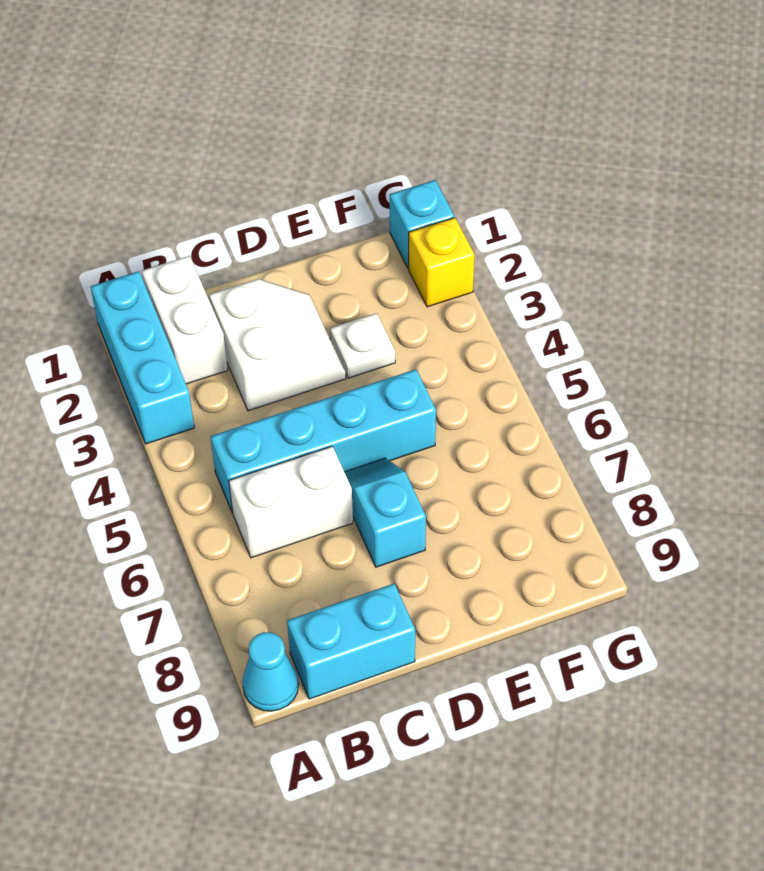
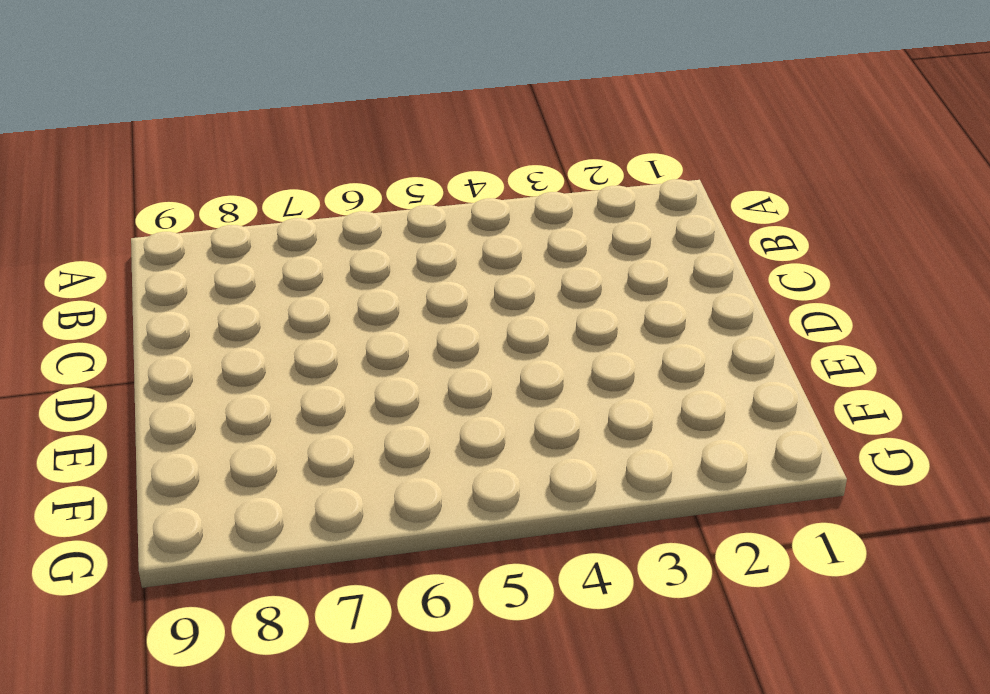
none -> cyan brick A1:A3 level 1
none -> cyan cone A9 level 1

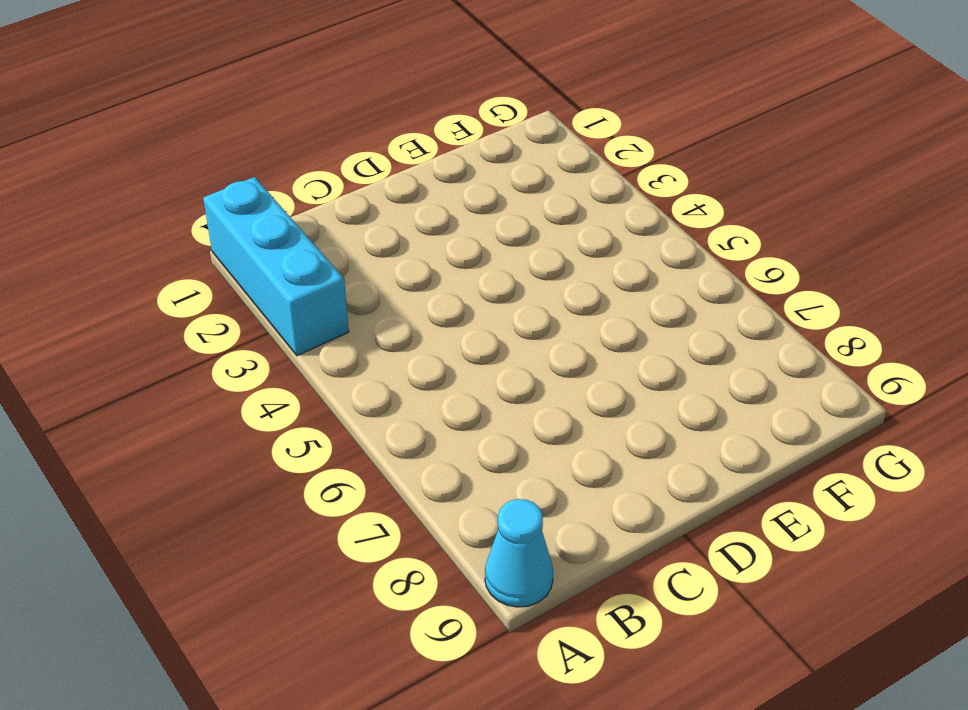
none -> white brick B1:B2 level 1
none -> cyan brick B5:E5 level 1

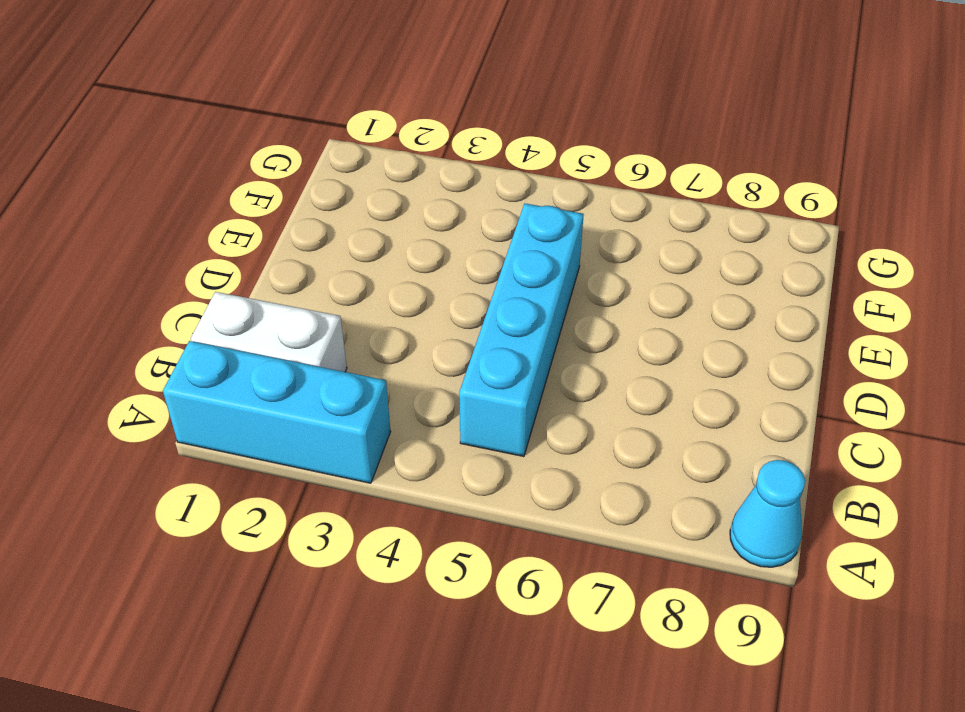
none -> white brick B6:C6 level 1
none -> cyan brick B9:C9 level 1

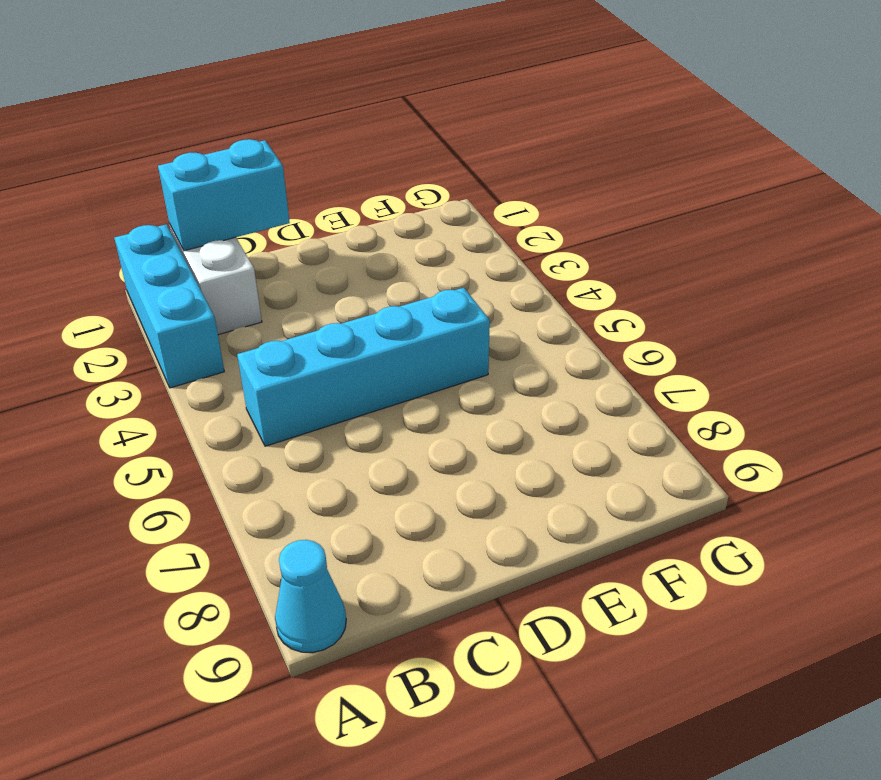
cyan brick B1:C1 level 2 -> cyan brick B9:C9 level 1
none -> white brick B6:C6 level 1
none -> white slope C2:D3 level 1 top C

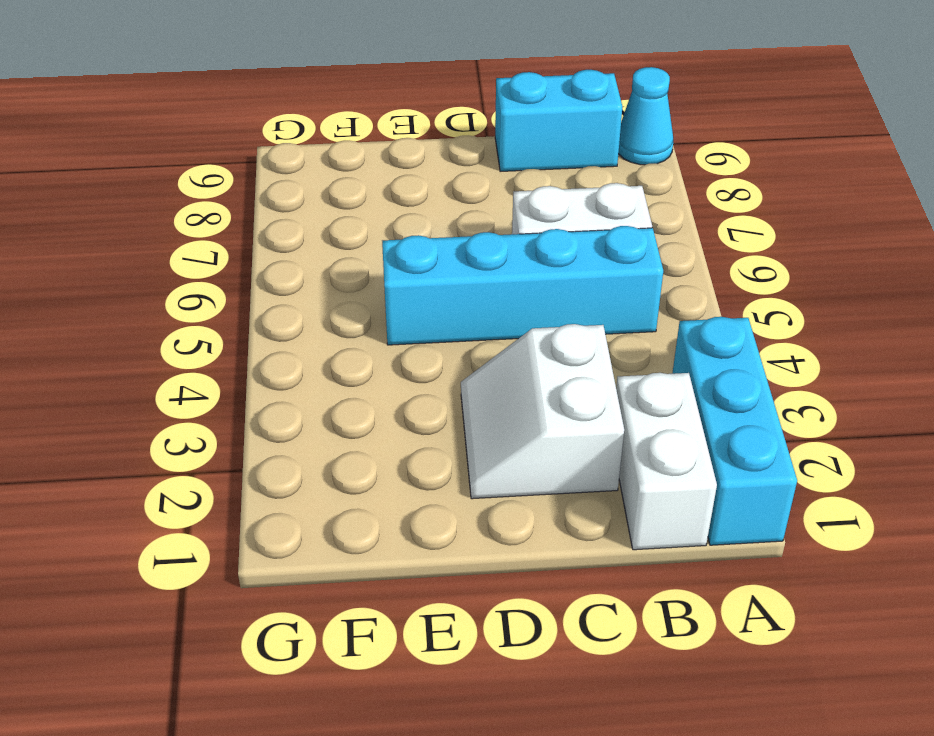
none -> cyan slope D6:D7 level 1 top 7
none -> white plate E3 level 1

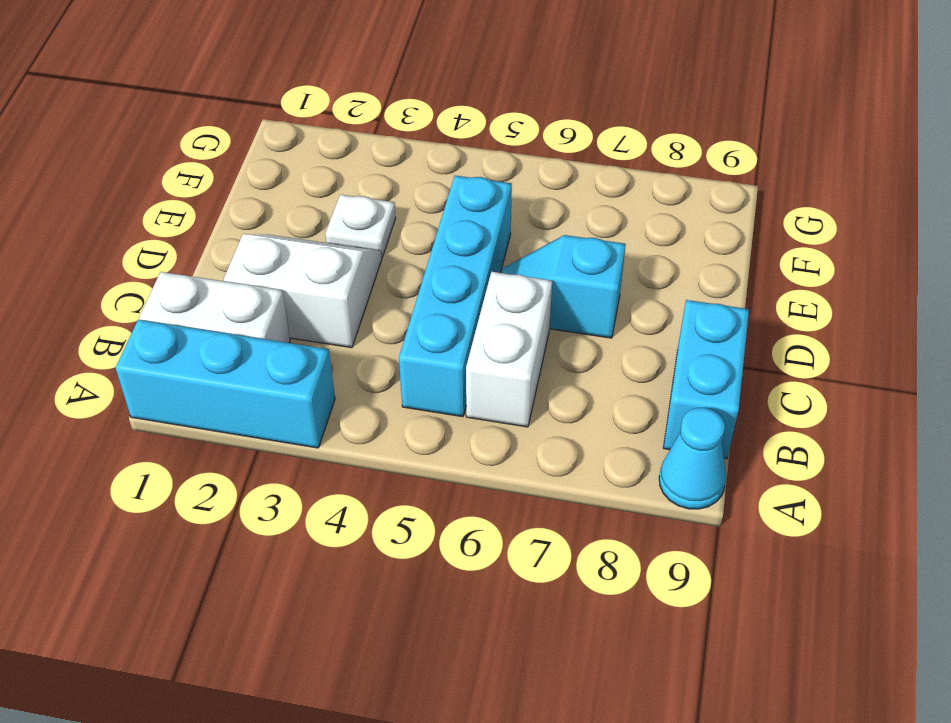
none -> cyan brick G1 level 1
none -> yellow brick G2 level 1

